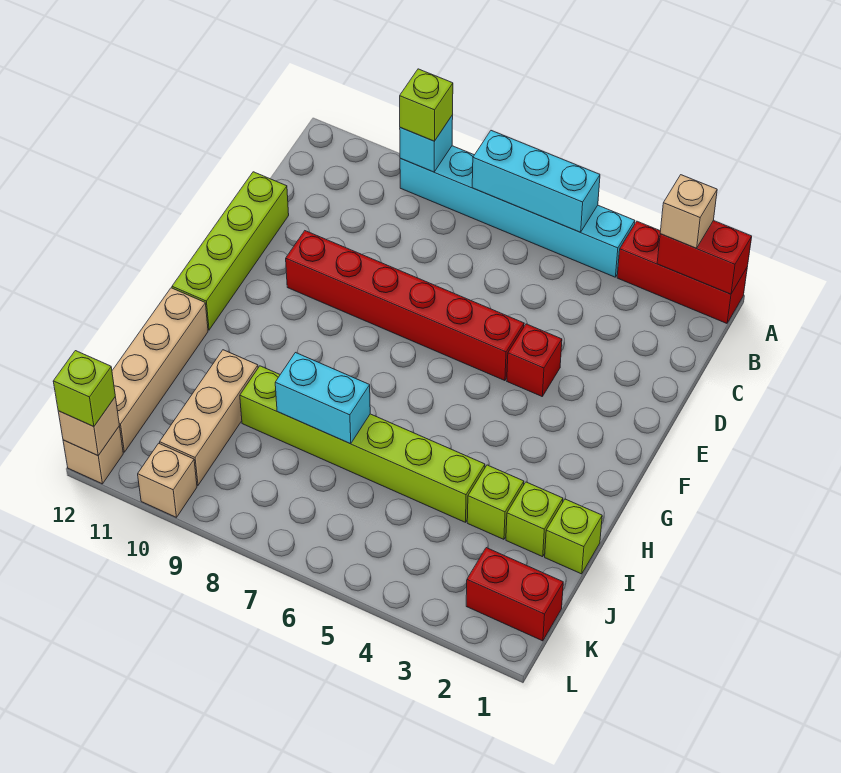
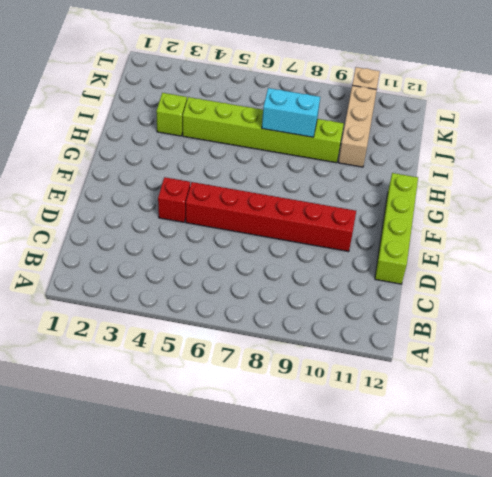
none -> red brick A1:A3 level 1
none -> cyan brick A4:A9 level 1
none -> tan brick H12:K12 level 1

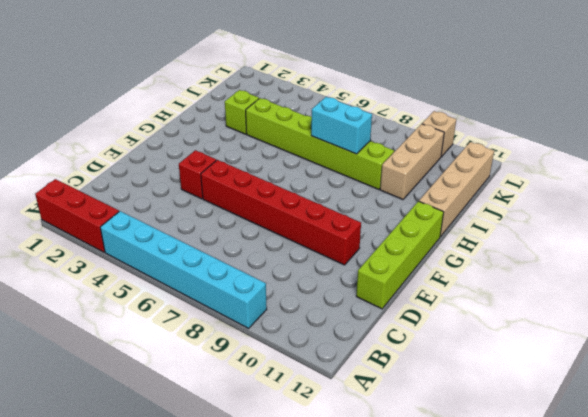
none -> lime brick I1 level 1
none -> lime brick I2 level 1
none -> red brick K1:K2 level 1

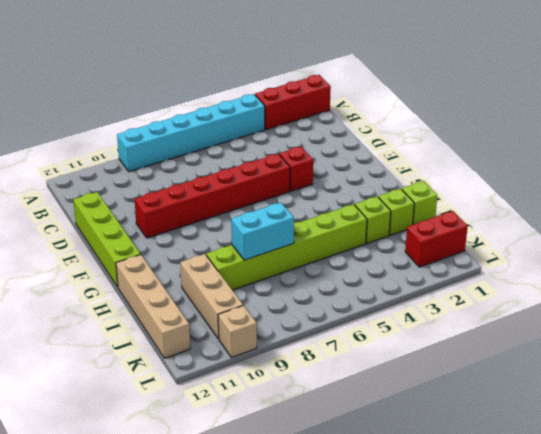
none -> tan brick L12 level 1
none -> red brick A1:A2 level 2
none -> cyan brick A5:A7 level 2

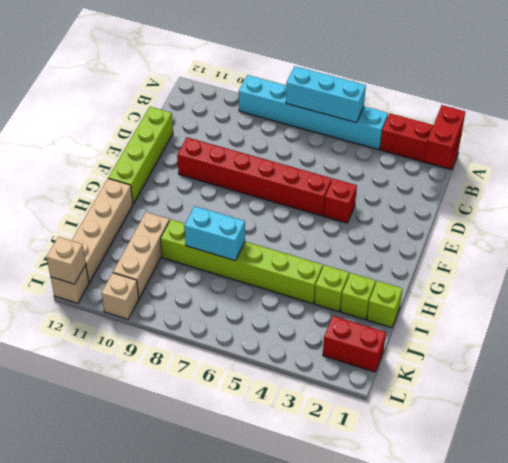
red brick A1:B1 level 2 -> red brick A1:A2 level 2
none -> cyan brick A9 level 2
none -> tan brick A2 level 3
none -> lime brick A9 level 3

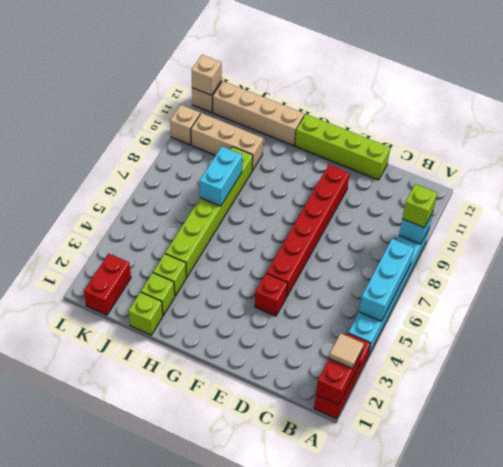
tan tile A2 level 3 -> tan brick A2 level 3
none -> lime brick L12 level 3

